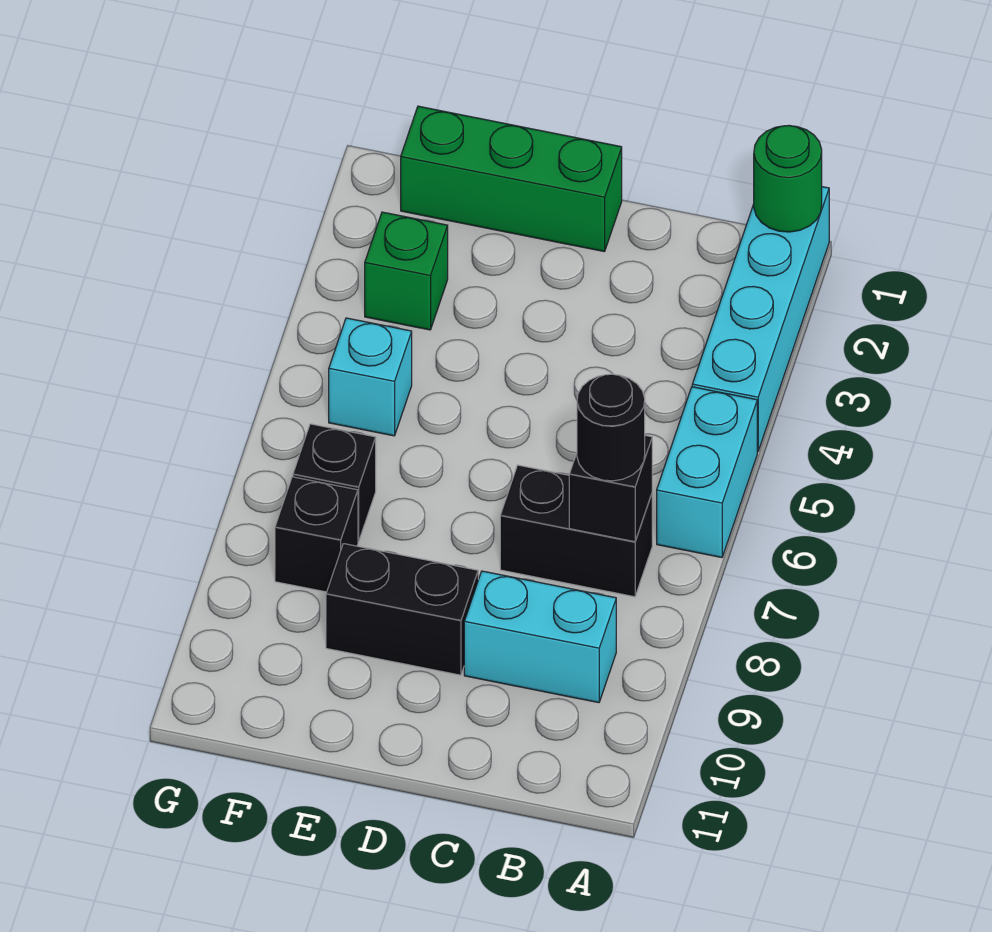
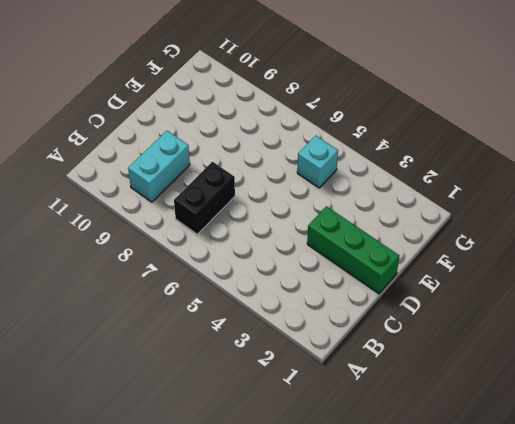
green brick D1:D3 level 1 -> green brick D1:F1 level 1
none -> cyan brick A1:A4 level 1
none -> cyan brick A5:A6 level 1
none -> black brick D9:E9 level 1

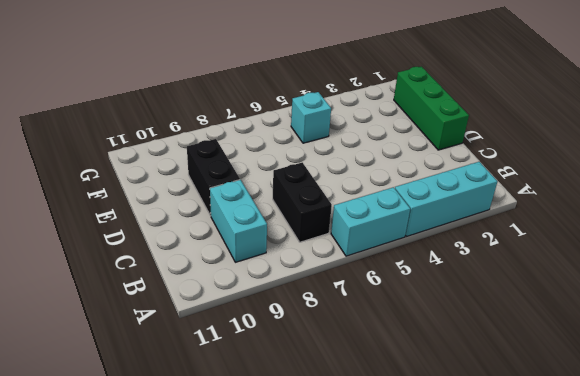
cyan brick A2:A4 level 1 -> cyan brick A1:A4 level 1
none -> green brick F3 level 1
none -> black brick F7 level 1
none -> black brick F8 level 1

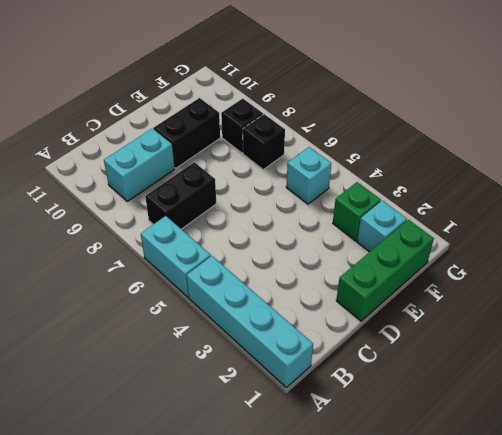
cyan brick F2 level 1 -> none
none -> green round brick A1 level 2
none -> black brick B7 level 2
none -> black round brick B7 level 3

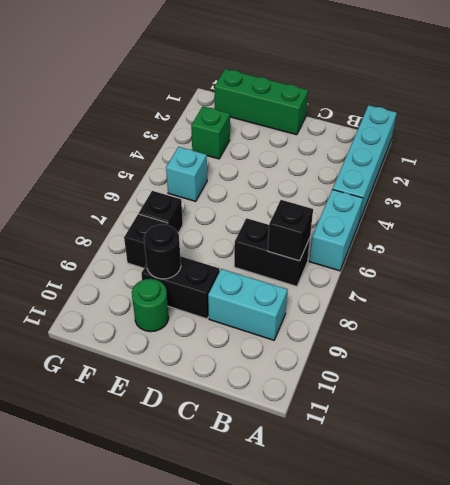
black round brick E9 level 2 -> black round brick B7 level 3
green round brick E10 level 1 -> green round brick A1 level 2

